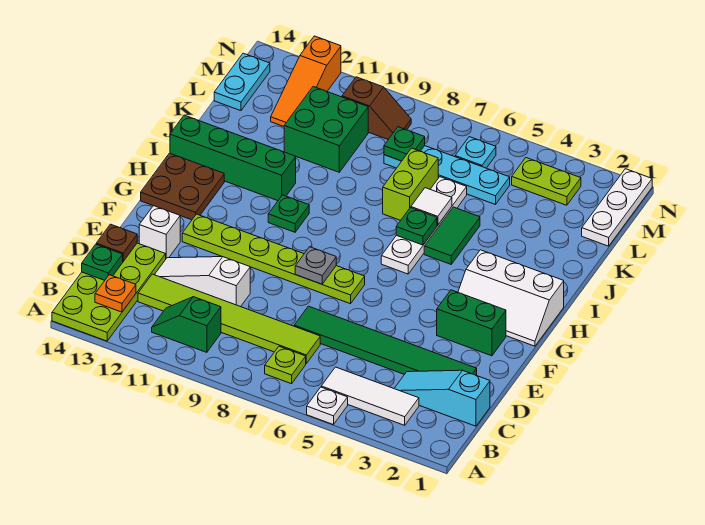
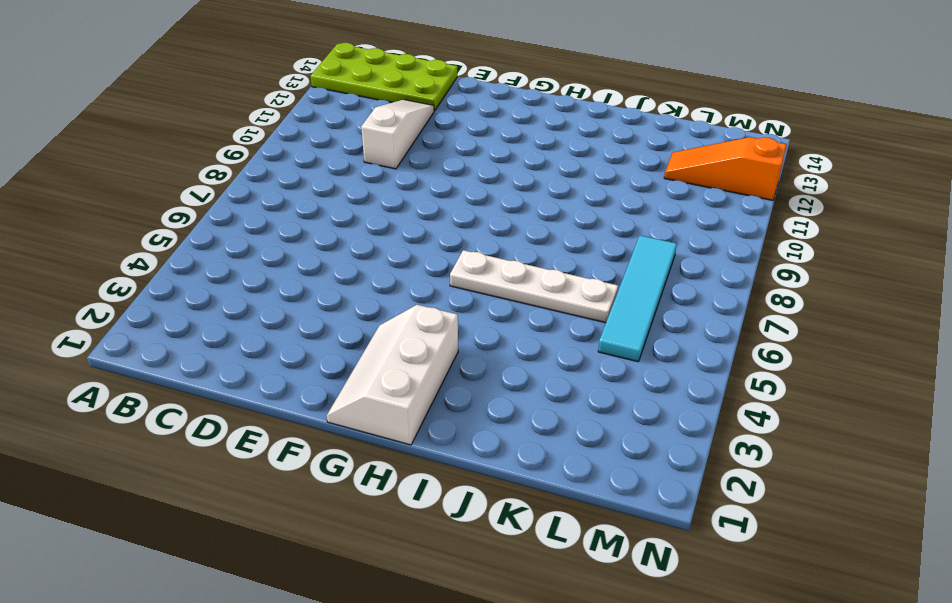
cyan tile L5:L8 level 1 -> cyan plate L5:L8 level 1
none -> white plate A5 level 1
none -> white tile B3:B5 level 1
none -> lime plate B7 level 1
none -> green slope B10:B11 level 1 top 10

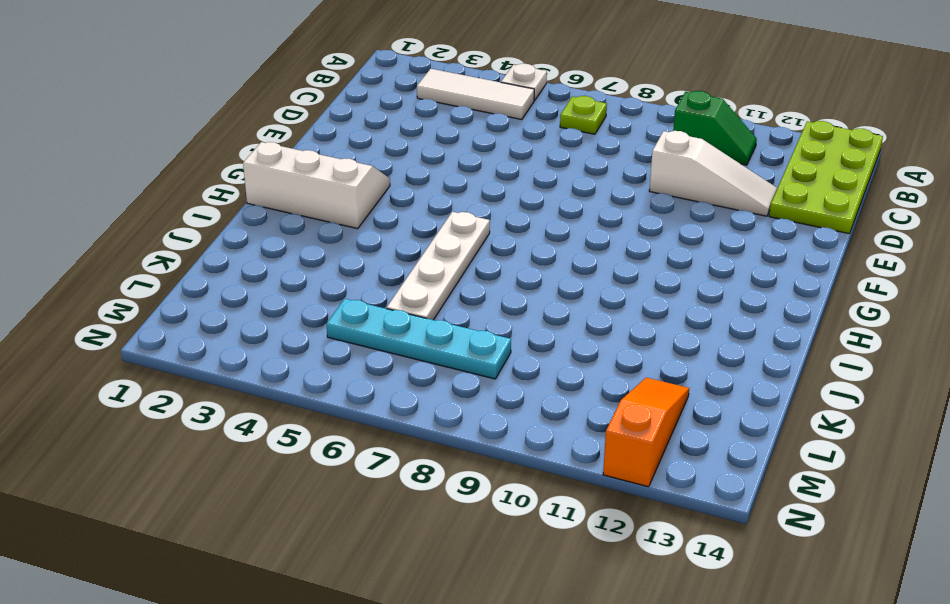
none -> cyan slope C1:C3 level 1 top 1
none -> lime tile C7:C12 level 1
none -> green tile D2:D7 level 1
none -> white brick E13 level 1

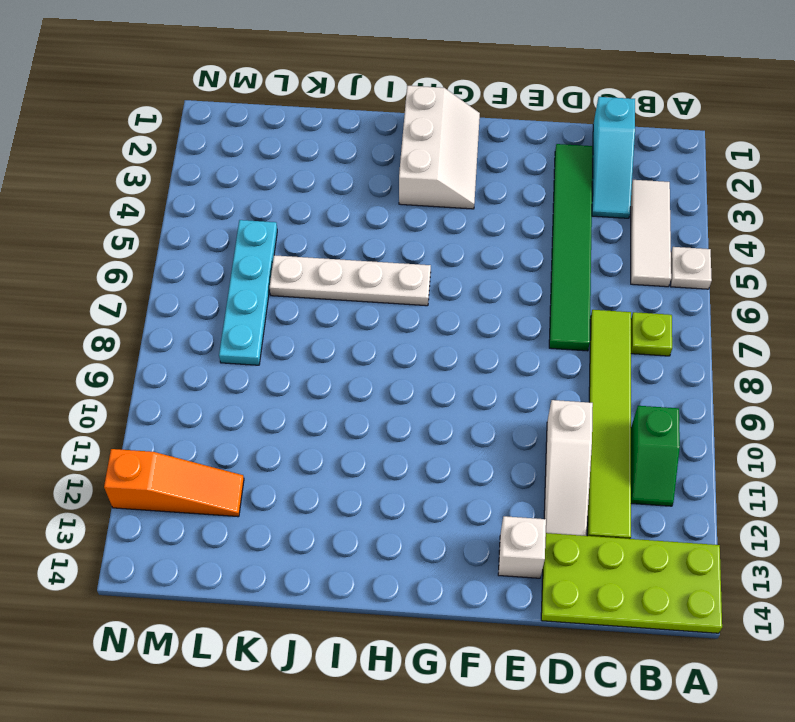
none -> green brick F2:F3 level 1
none -> lime plate F7:F12 level 1
none -> brown plate G13:H14 level 1
none -> green plate H10 level 1

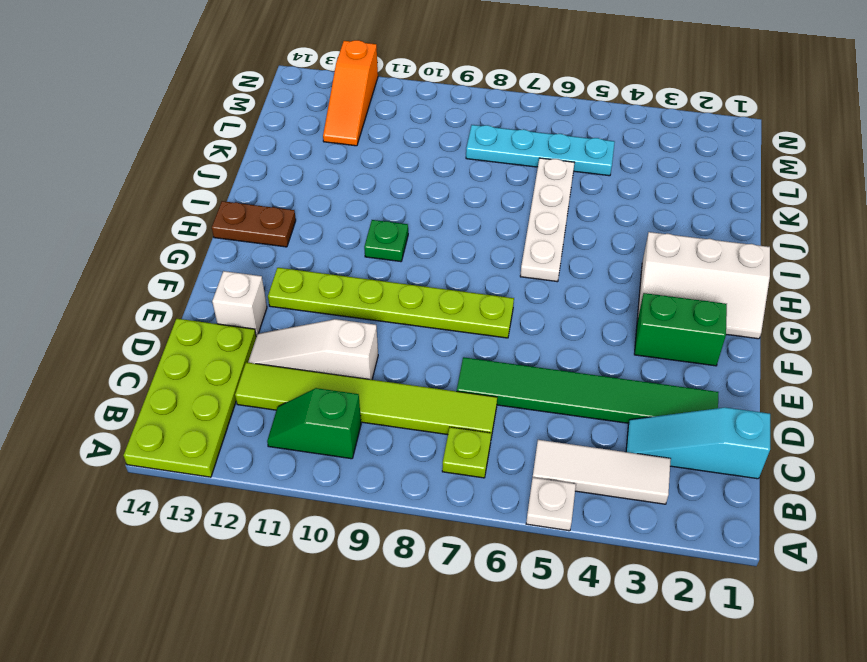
brown plate H13:H14 level 1 -> brown plate G13:H14 level 1
none -> green tile I5:J5 level 1
none -> green brick I11:I14 level 1
none -> lime brick J7:K7 level 1
none -> green brick K10:L11 level 1

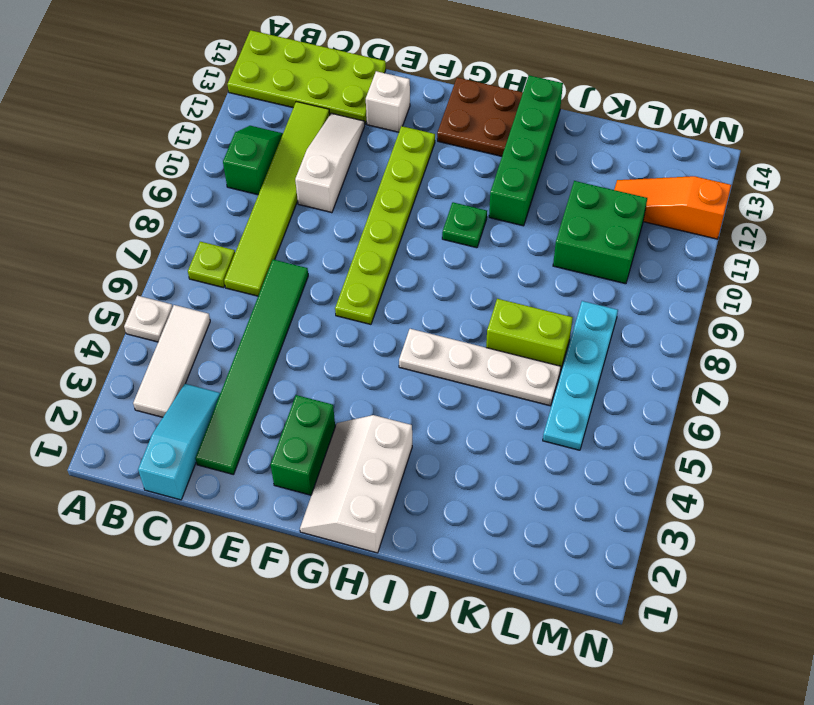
none -> green tile I5:J5 level 1
none -> white plate L1:N1 level 1
none -> cyan plate L14:M14 level 1
none -> lime plate M3:M4 level 1

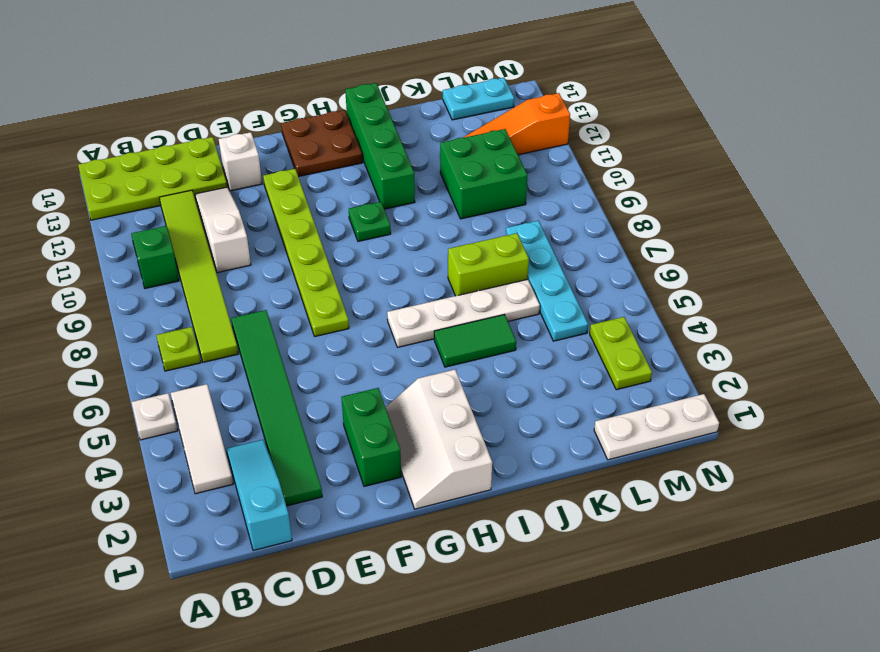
none -> cyan plate M6 level 1
none -> brown slope M9:M10 level 1 top 10
none -> orange plate B13 level 2
none -> green plate C14 level 2

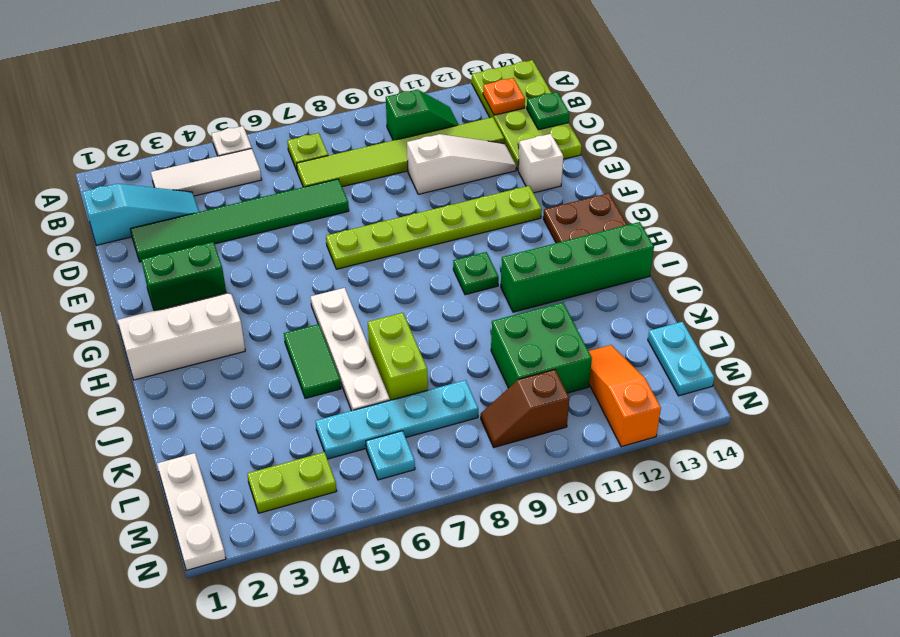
none -> brown plate D14 level 2
none -> grey plate F8 level 2
none -> green plate I6 level 2
none -> white tile J6 level 2

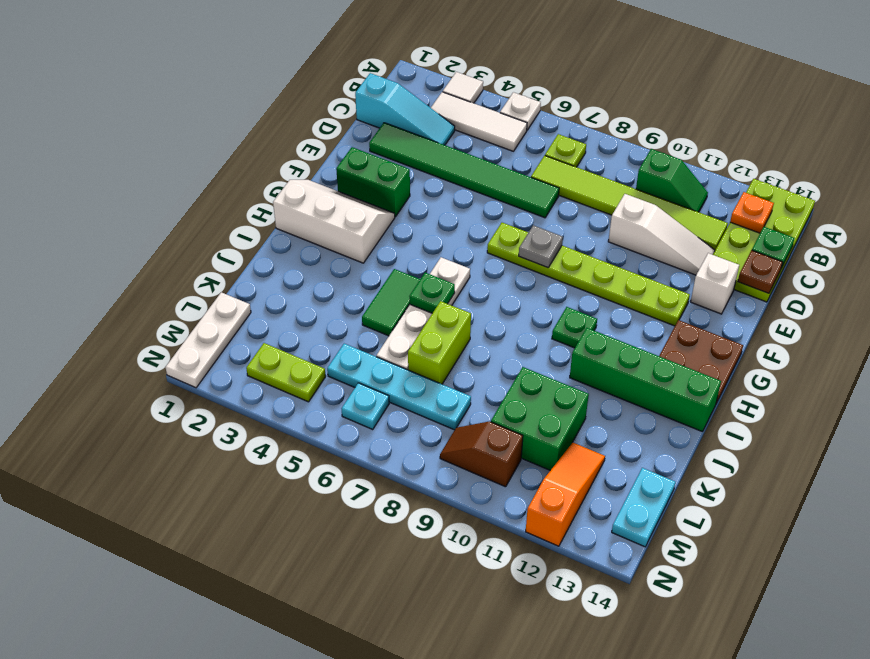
white tile A3 level 1 -> white tile J6 level 2
none -> green plate L8 level 2

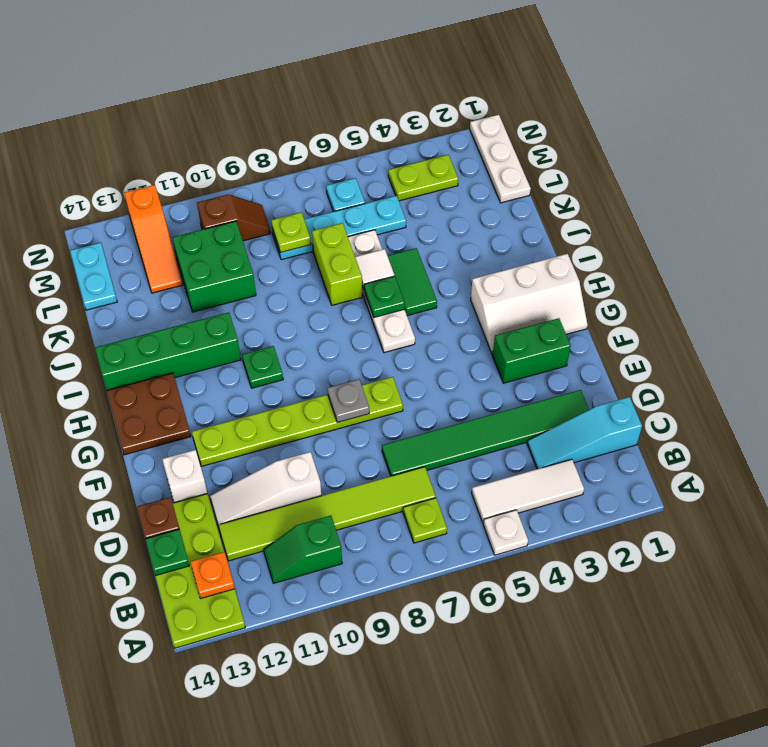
lime plate L8 level 2 -> green plate L8 level 2

